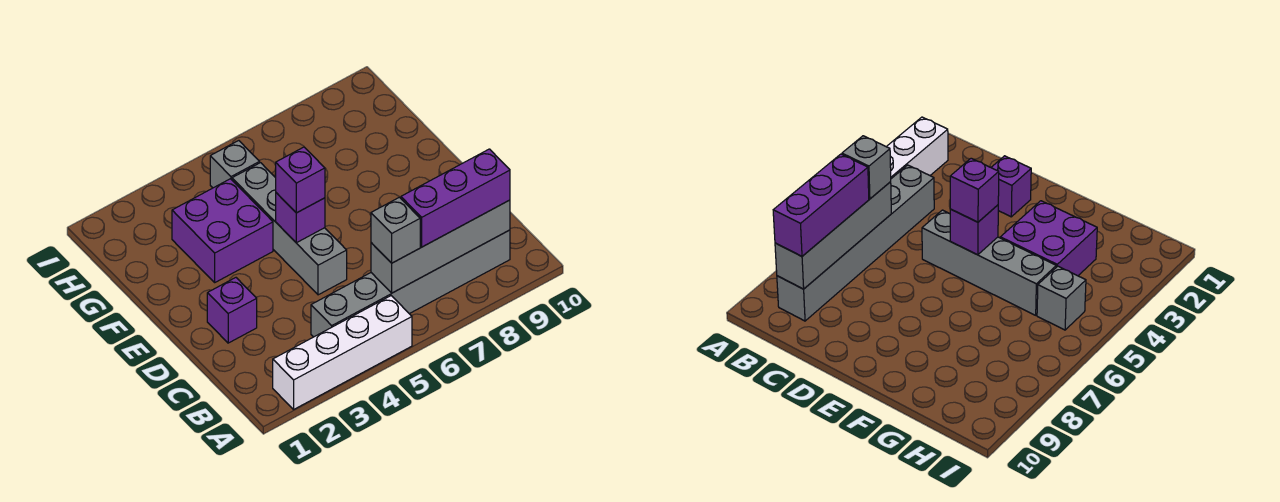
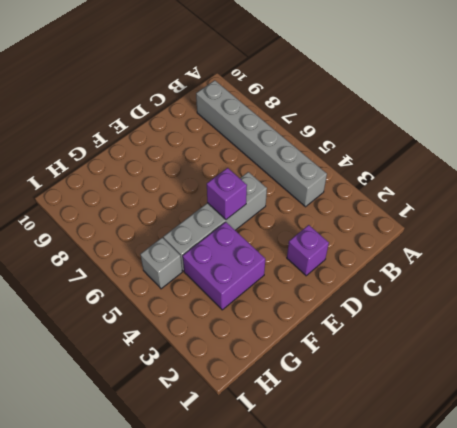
none -> white brick A2:A5 level 1
none -> grey brick B6:B9 level 2

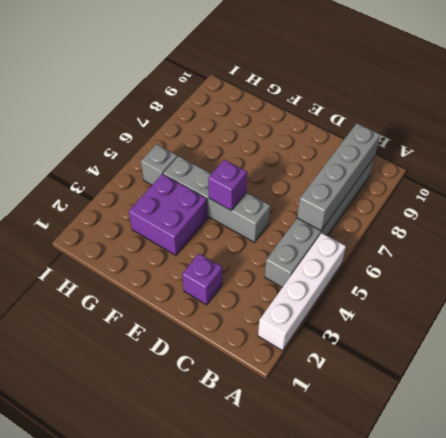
none -> grey brick B6 level 3
none -> purple brick B7:B9 level 3

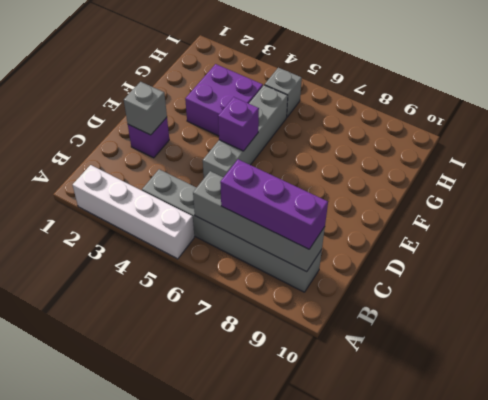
grey brick D2 level 2 -> grey brick B6 level 3
none -> purple brick E5 level 3

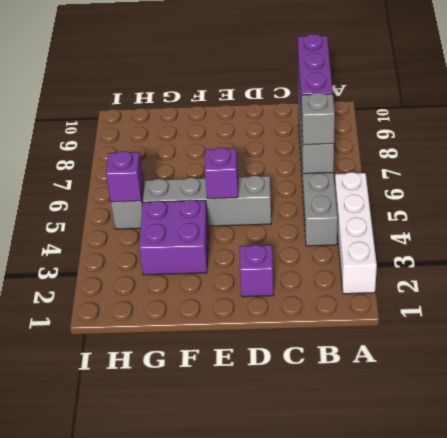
purple brick H5 level 2 -> purple brick E5 level 3

